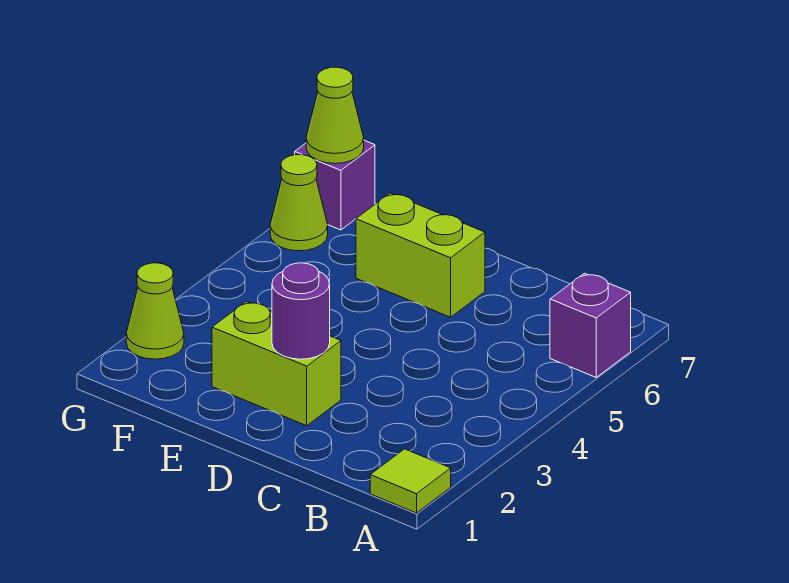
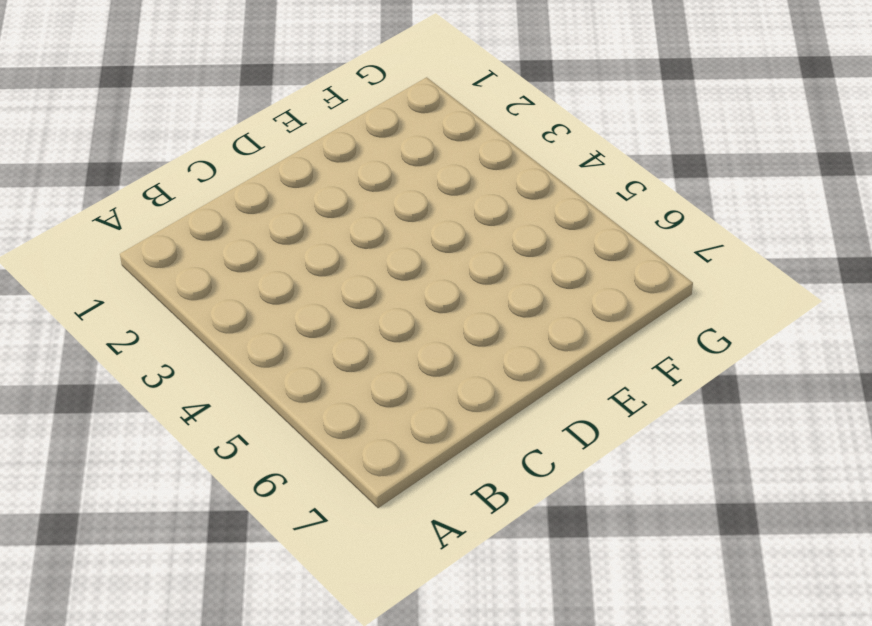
none -> lime tile A1 level 1
none -> purple brick A6 level 1

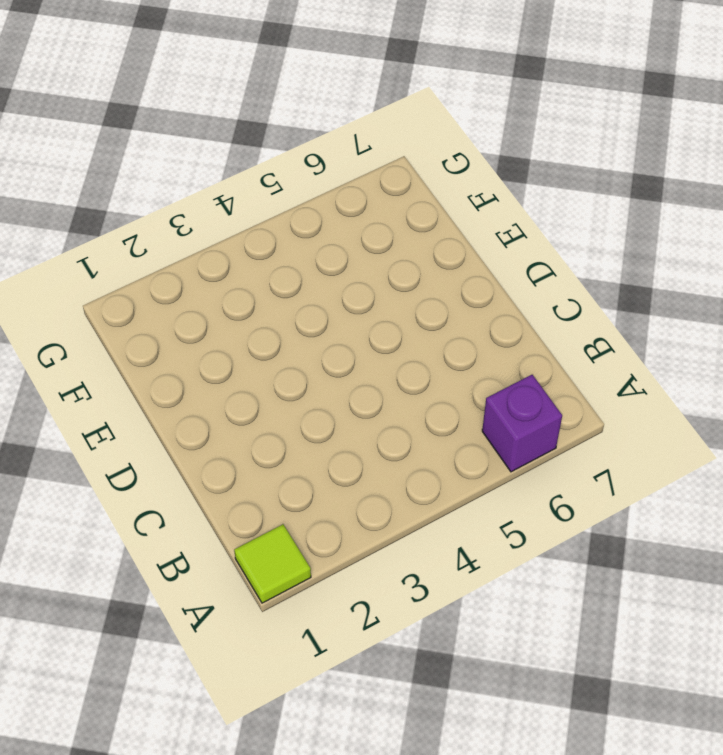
none -> lime brick D2:E2 level 1
none -> lime brick D6:E6 level 1

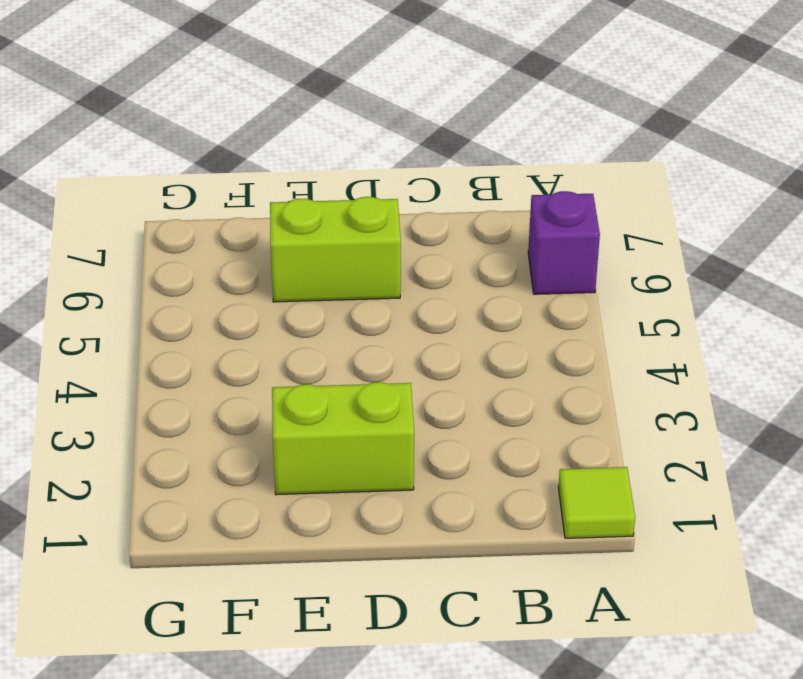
none -> lime cone G2 level 1
none -> lime cone G6 level 1

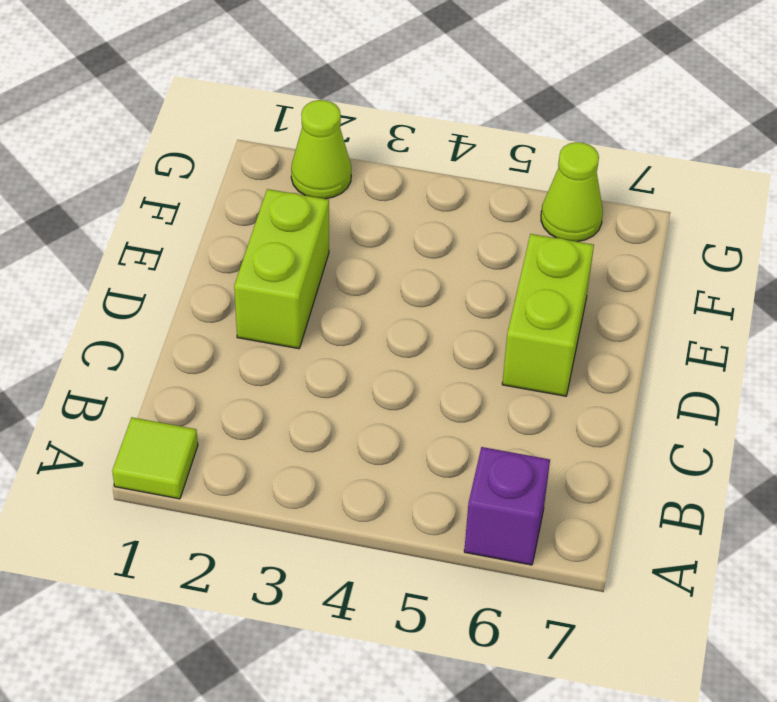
none -> purple brick G7 level 1
none -> purple round brick D2 level 2

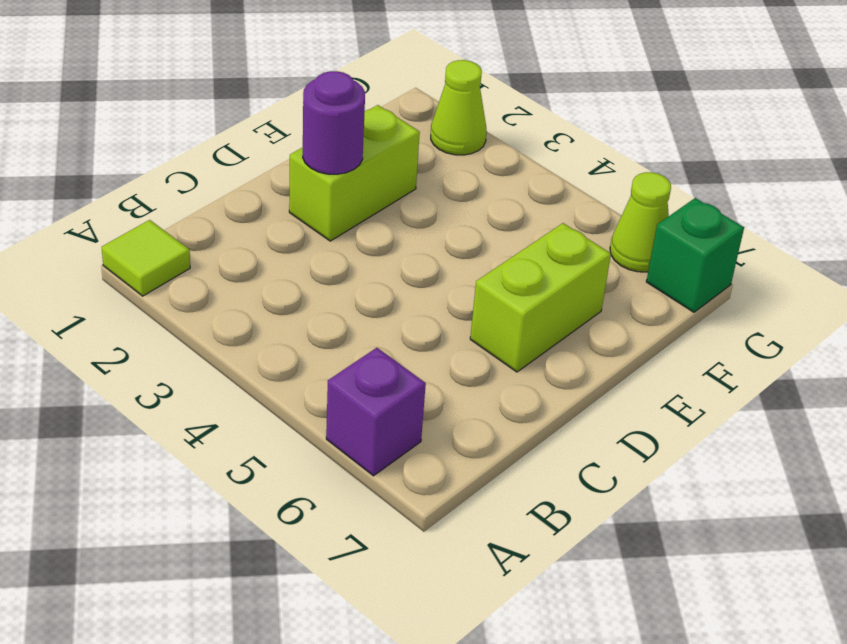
green brick G7 level 1 -> purple brick G7 level 1
none -> lime cone G7 level 2

